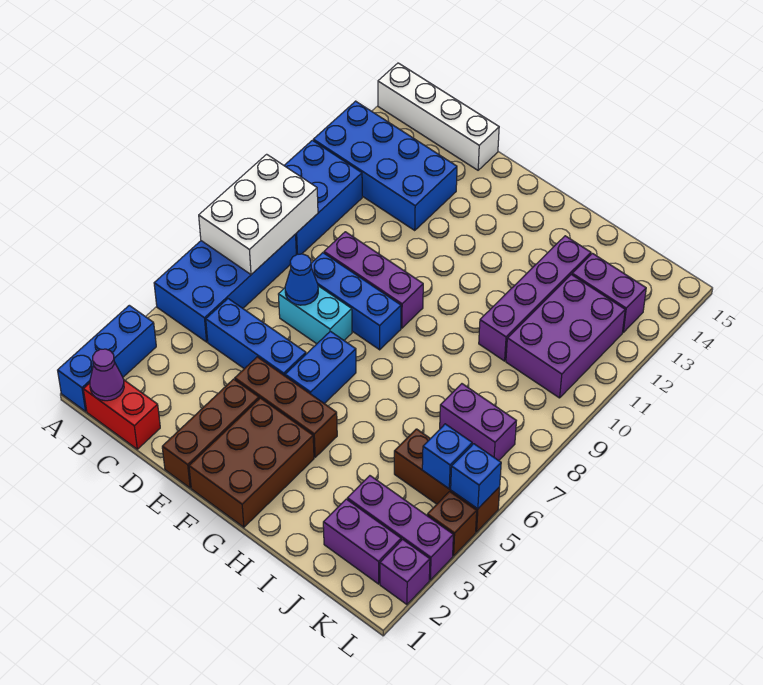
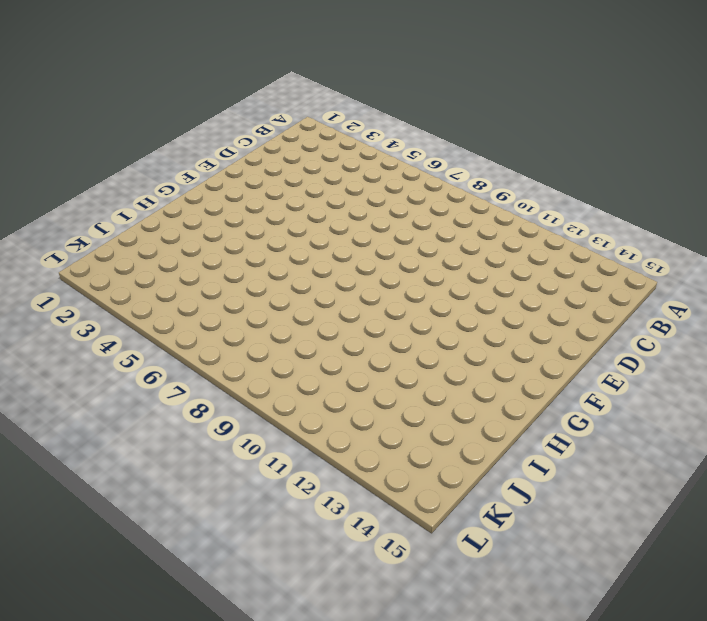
none -> blue brick A1:A3 level 1
none -> blue brick A5:B8 level 1
none -> blue brick A9:B11 level 1

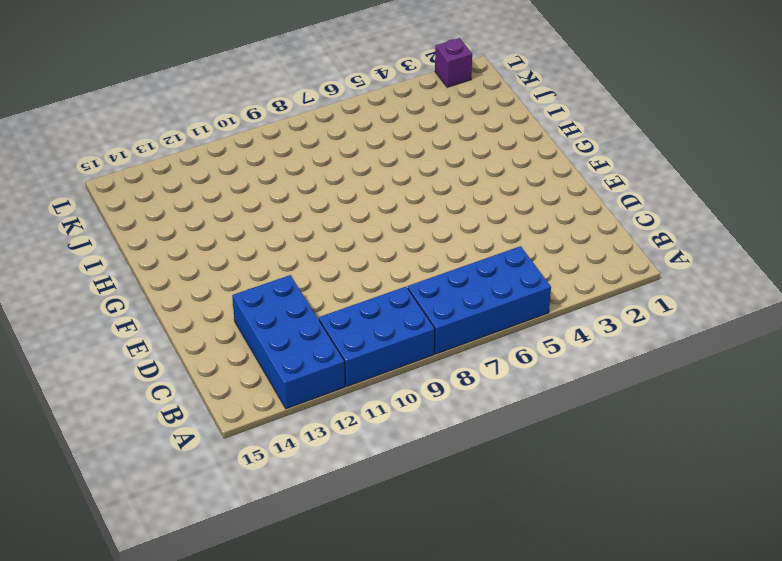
none -> blue brick A1:A3 level 1
none -> white brick A15:D15 level 1
none -> red brick B1:C1 level 1

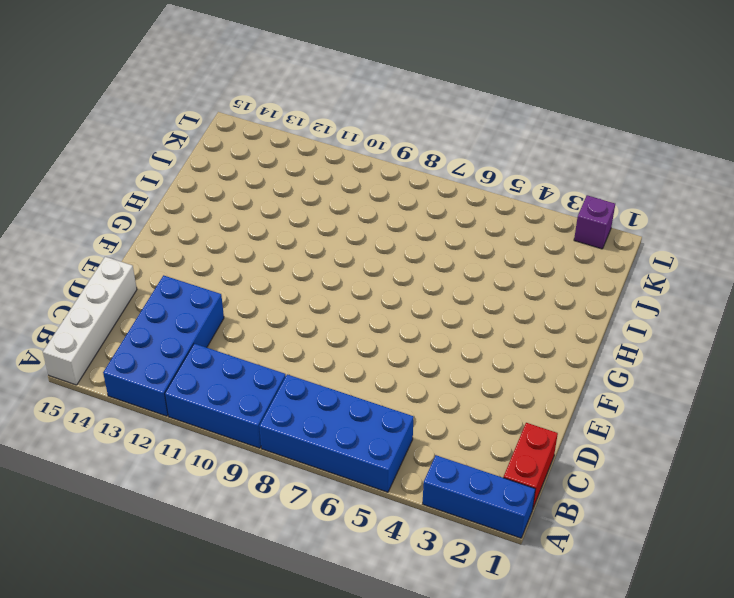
none -> blue brick C5:E5 level 1
none -> cyan brick D7:E7 level 1
none -> blue brick D8:F8 level 1

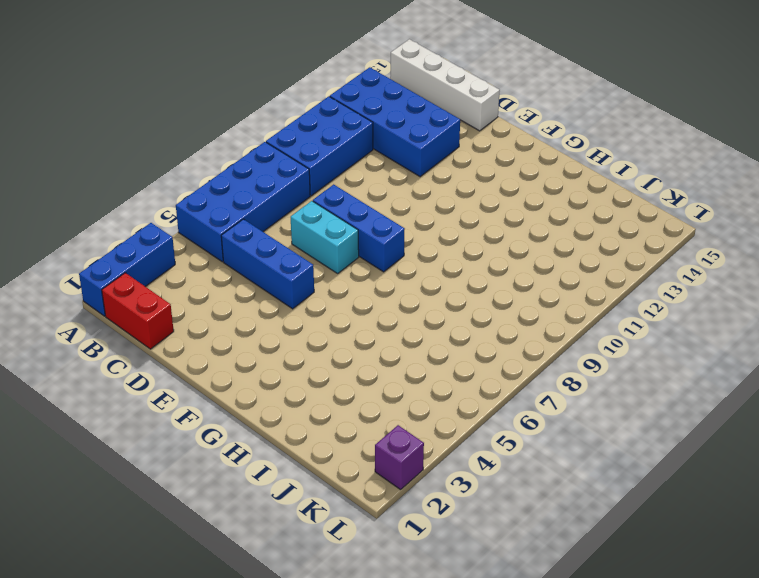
none -> purple brick D9:F9 level 1
none -> brown brick E1:E3 level 1
none -> brown brick E4:G4 level 1

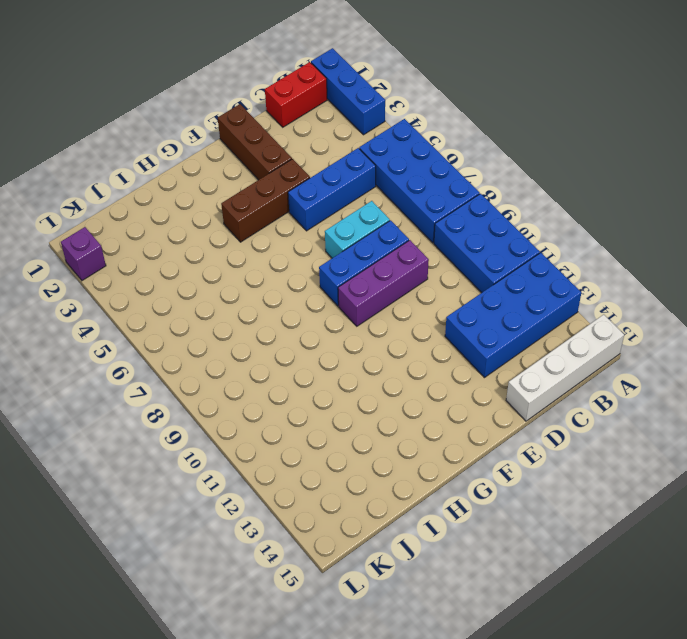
none -> brown brick F1:G3 level 1
none -> blue brick F5:F6 level 1
none -> purple brick I10:I13 level 1

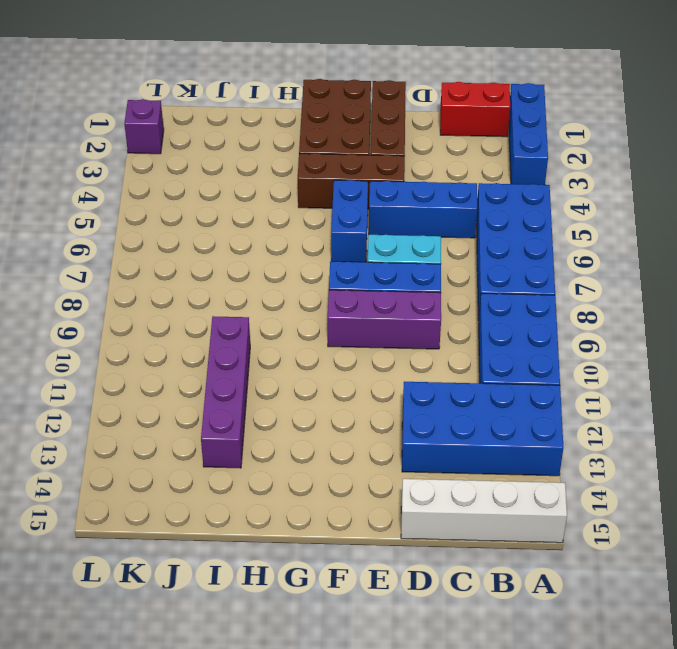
none -> purple brick J2:K2 level 1
none -> purple brick J3:L3 level 1
none -> brown brick J5:L5 level 1

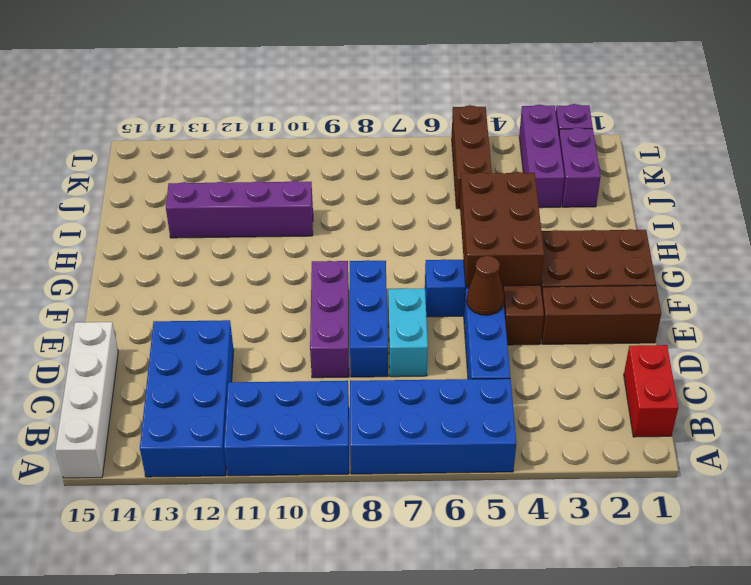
brown cone E5 level 2 -> none
brown brick F4:H5 level 2 -> none
none -> blue brick A1:A3 level 1
none -> purple brick J7:K7 level 1
none -> purple brick J10:K12 level 1

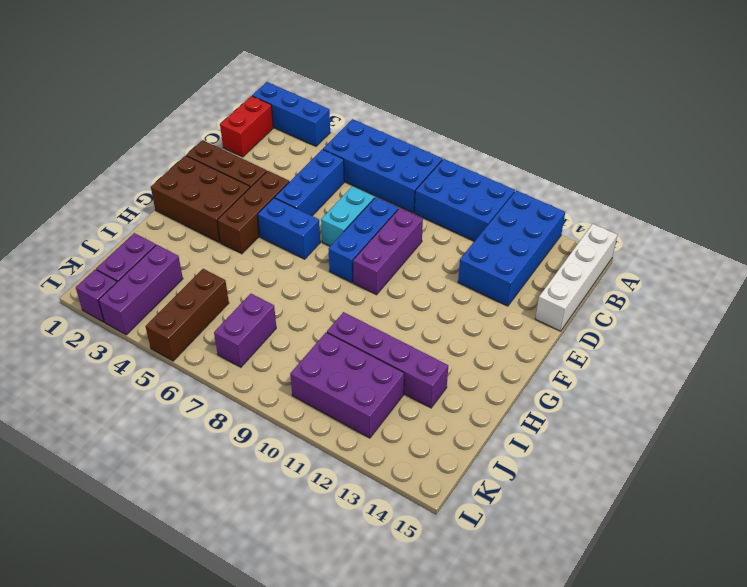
none -> purple brick J13:K13 level 1
none -> brown brick L4 level 1
none -> white brick A7:B9 level 2

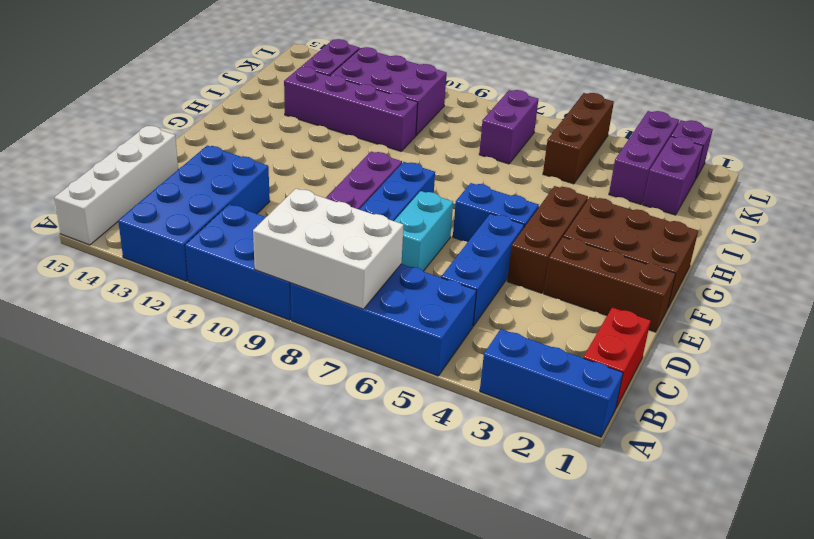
none -> brown brick L4 level 1
none -> purple cone B1 level 2
none -> blue cone D7 level 2

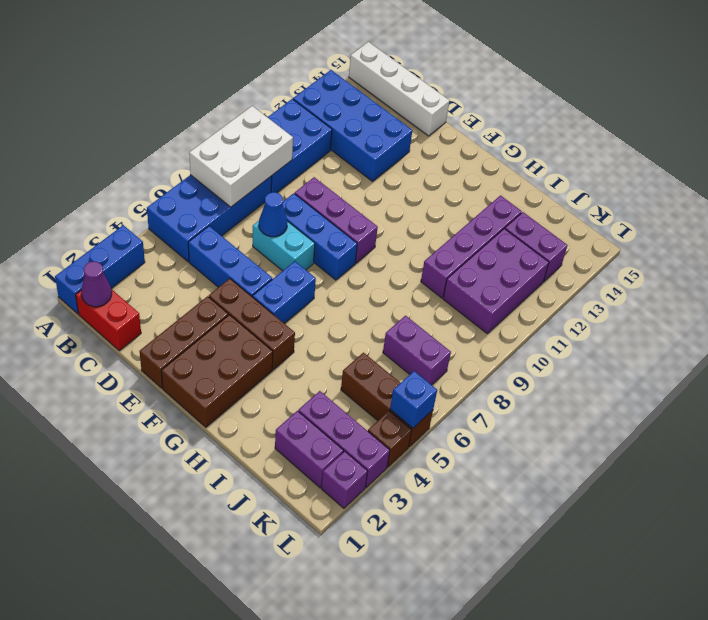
none -> blue brick K5 level 2

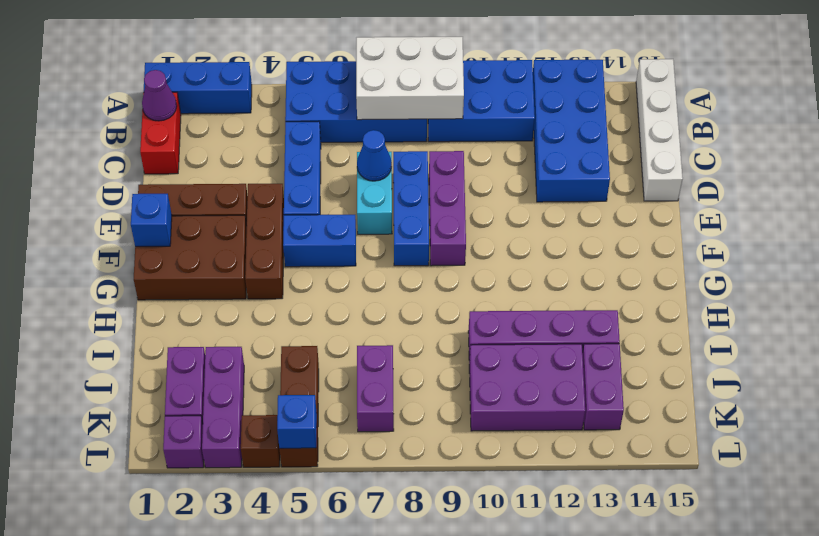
blue brick F1 level 2 -> blue brick K5 level 2

